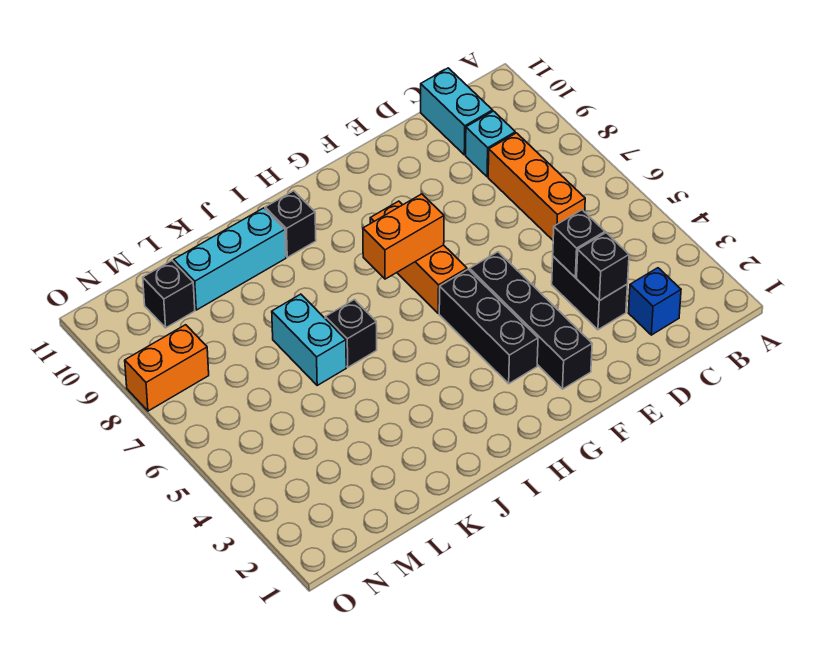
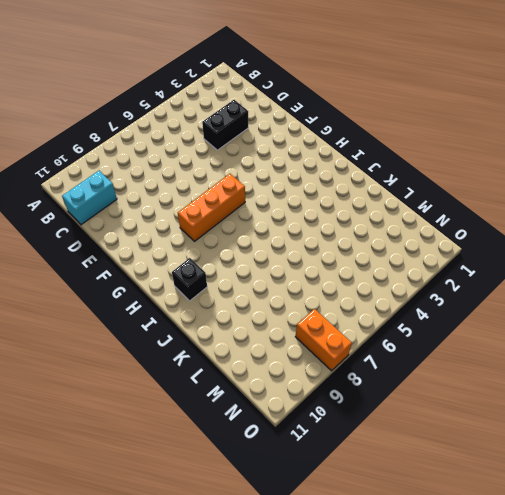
none -> blue brick C2 level 1
none -> orange brick C6:C8 level 1
none -> cyan brick C9 level 1

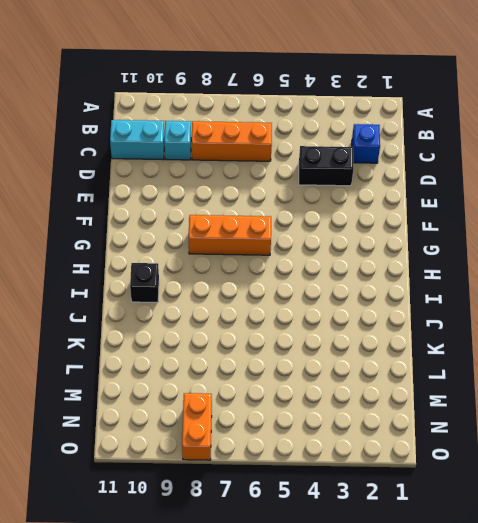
none -> black brick F2:F5 level 1
none -> black brick G3:G5 level 1
none -> black brick J6 level 1

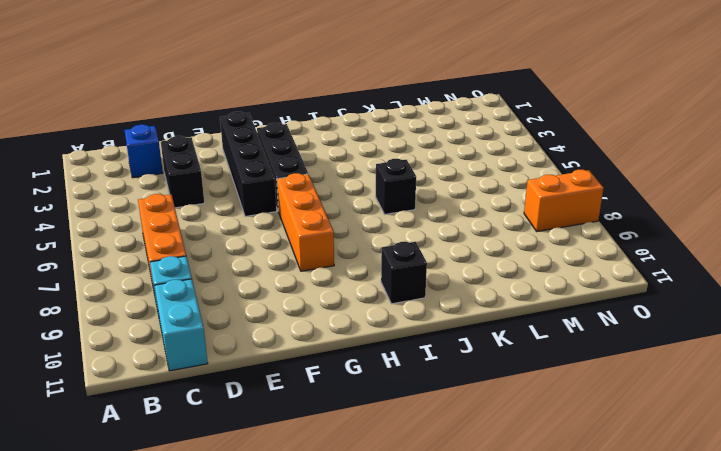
none -> cyan brick J10:L10 level 1
none -> cyan brick K6:K7 level 1
none -> black brick M10 level 1

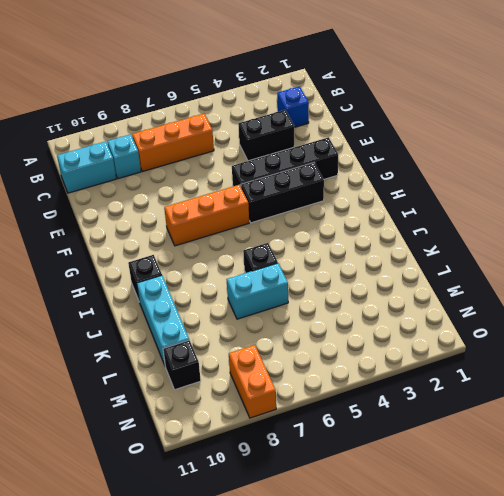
none -> black brick D3 level 2
none -> black brick D4 level 2
none -> orange brick G7:H7 level 2

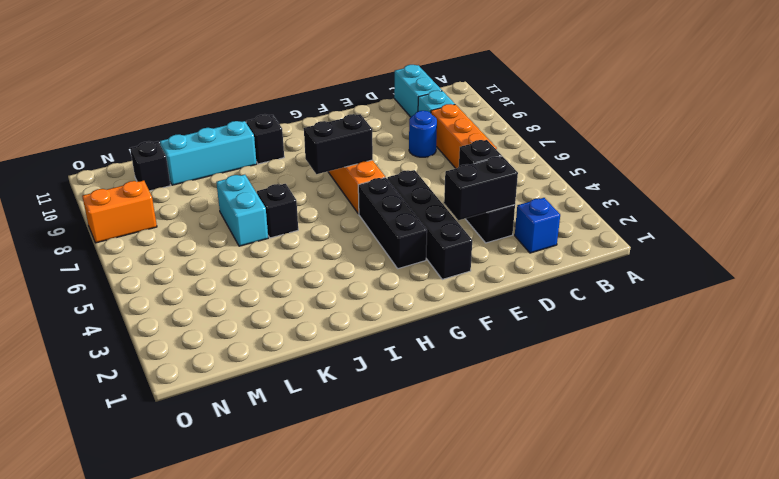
black brick D3:E3 level 2 -> black brick D3 level 2
blue round brick D8 level 1 -> none
black brick G7:H7 level 2 -> orange brick G7:H7 level 2

